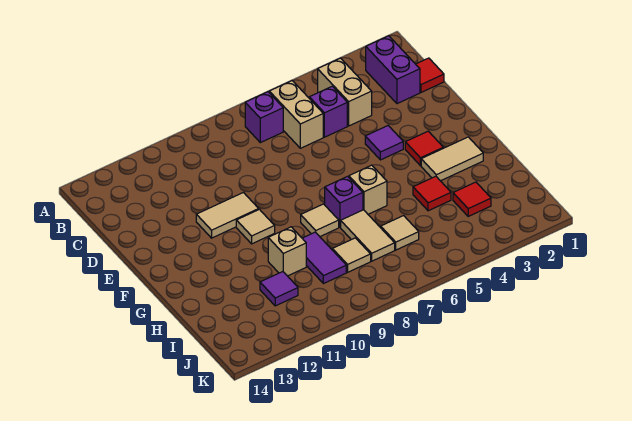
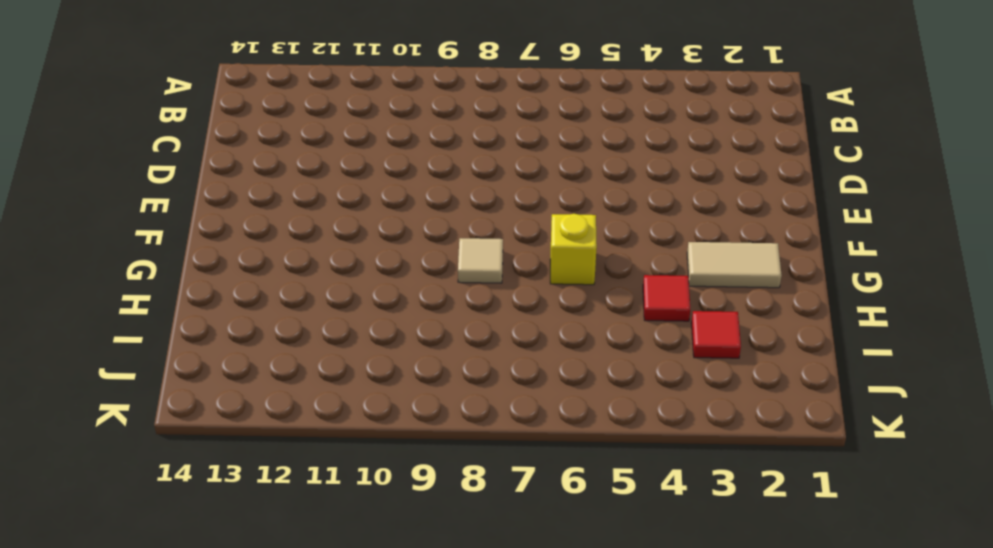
yellow brick G6 level 1 -> tan brick G6 level 1
none -> purple brick B2:C2 level 1
none -> tan brick B4:C4 level 1
none -> tan brick B6:C6 level 1

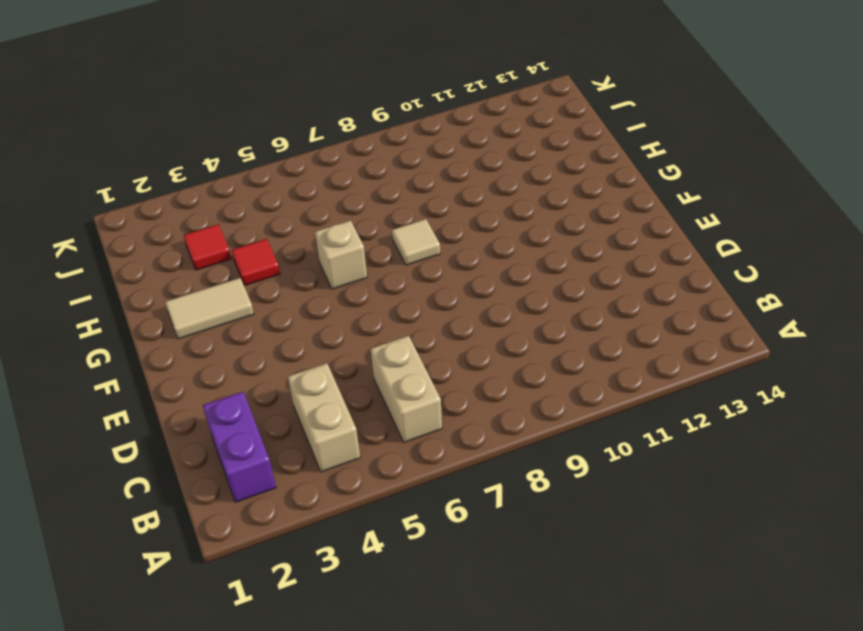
none -> purple brick B7 level 1
none -> red tile C1 level 1
none -> purple brick C5 level 1

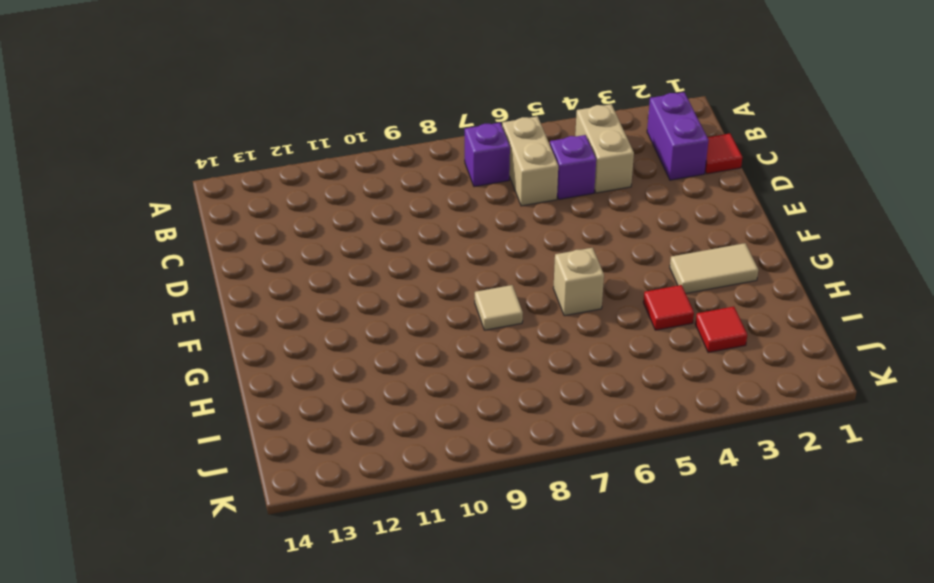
none -> purple tile E4 level 1
none -> tan tile E10:E11 level 1
none -> red tile F3 level 1

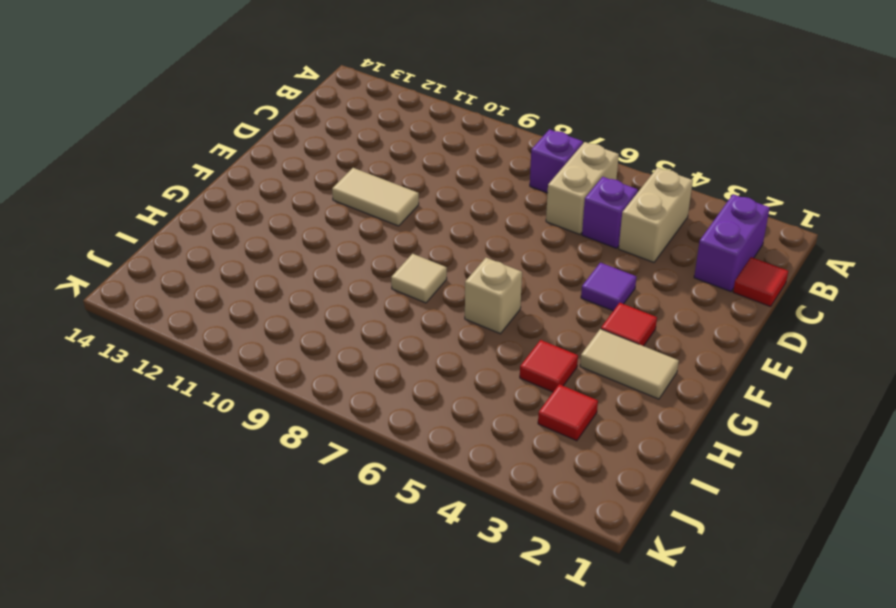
none -> tan tile F10 level 1
none -> purple brick G7 level 1
none -> tan tile H7:I7 level 1

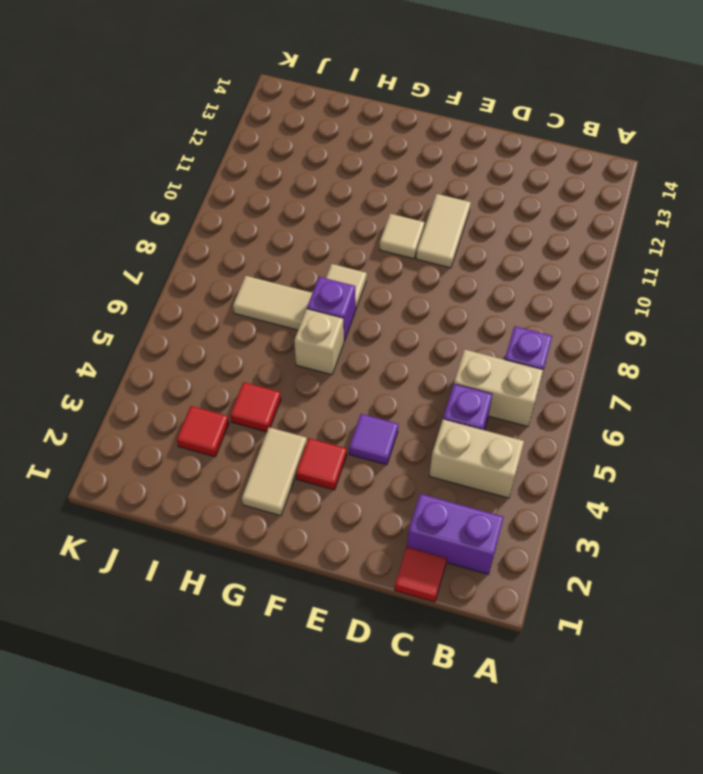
none -> purple tile H9:I9 level 1
none -> tan brick H10 level 1
none -> tan tile I6 level 1

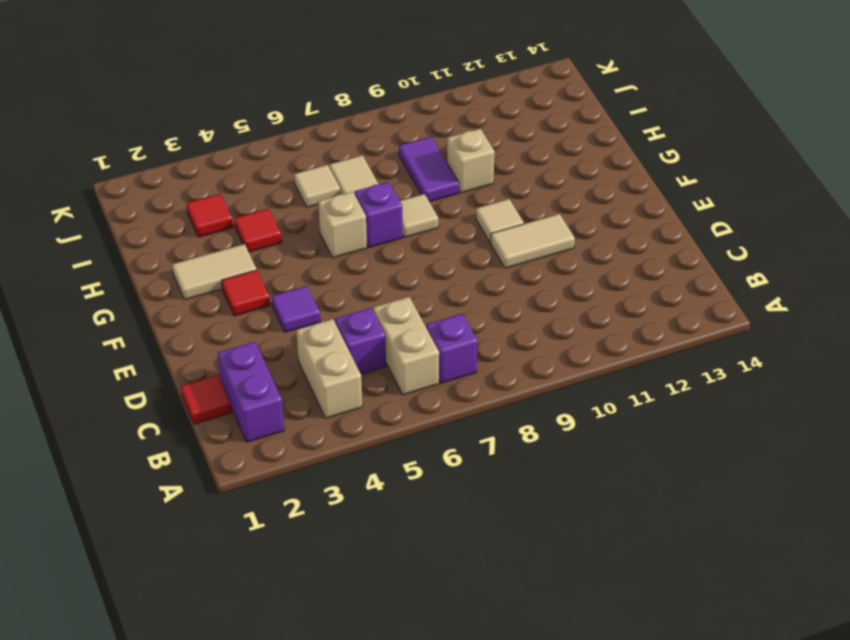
none -> tan tile I8 level 1
none -> purple tile I11 level 1

